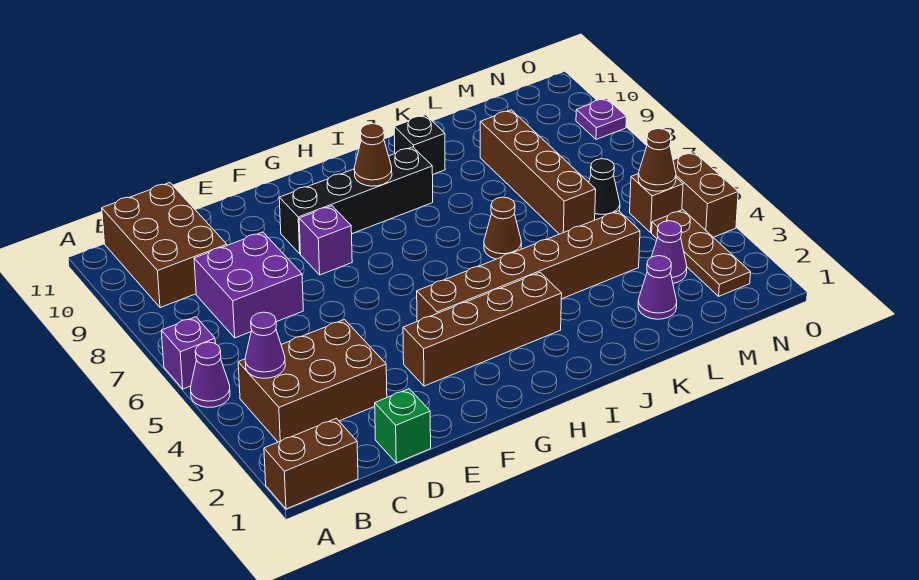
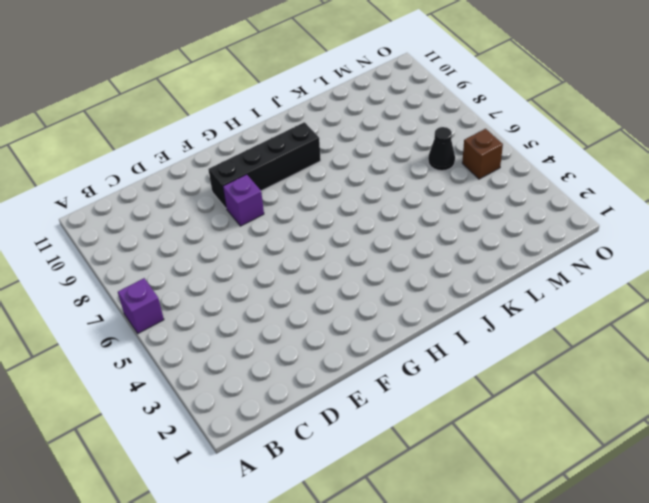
none -> brown brick A1:B1 level 1
none -> purple cone A5 level 1
none -> brown brick B3:D4 level 1

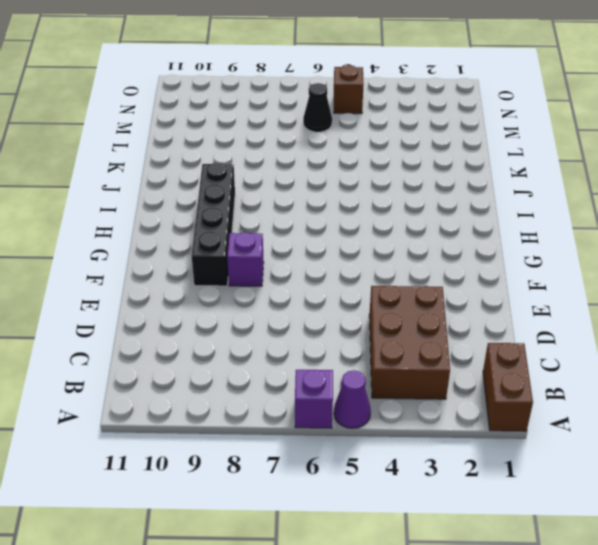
none -> brown brick B9:C11 level 1
none -> purple brick C7:D8 level 1
none -> green brick D1 level 1

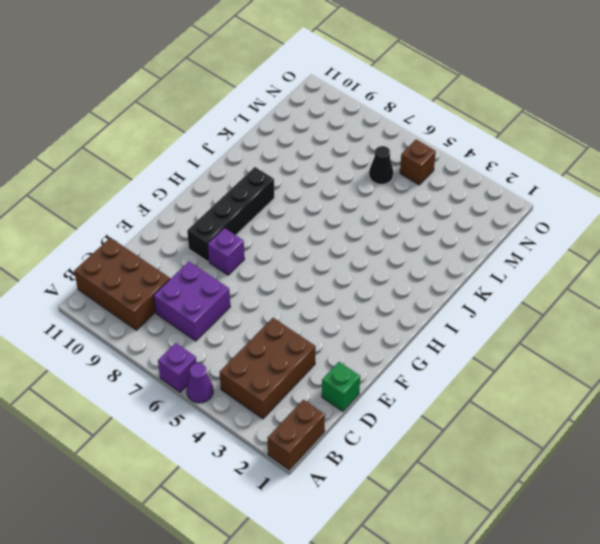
none -> brown brick F3:I3 level 1
none -> brown brick G4:L4 level 1
none -> brown cone J6 level 1

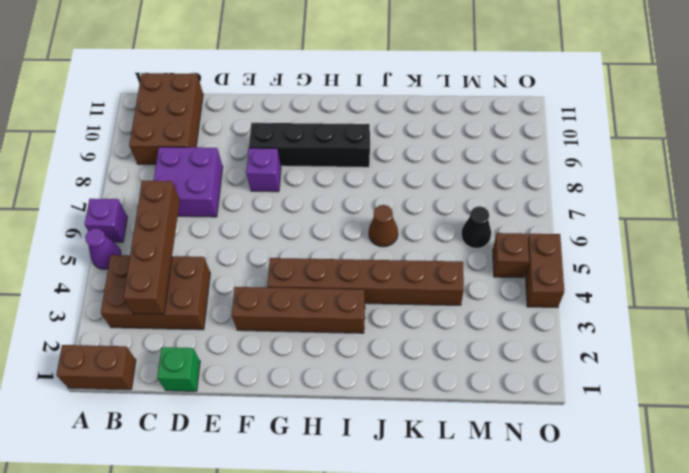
brown brick C3:C6 level 2 -> brown brick L6:L9 level 1
none -> black brick J10 level 1
none -> purple cone L2 level 1
none -> purple cone M3 level 1

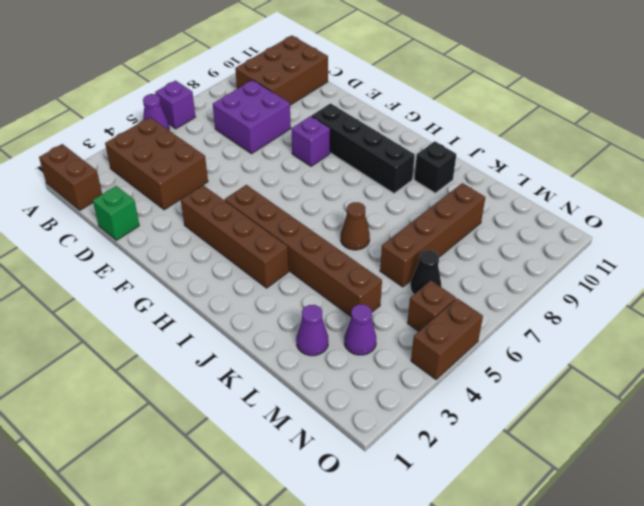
none -> brown plate N2:N4 level 1
none -> purple plate O9 level 1
none -> purple cone B4 level 2

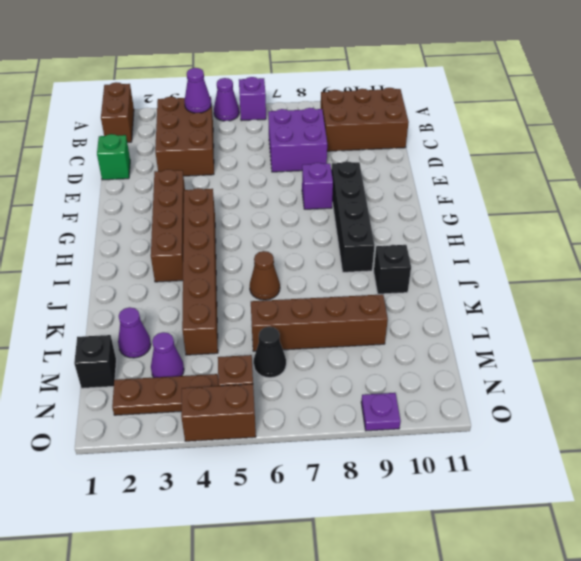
black brick M1 level 1 -> none
none -> brown cone H9 level 2
none -> brown cone N5 level 2

